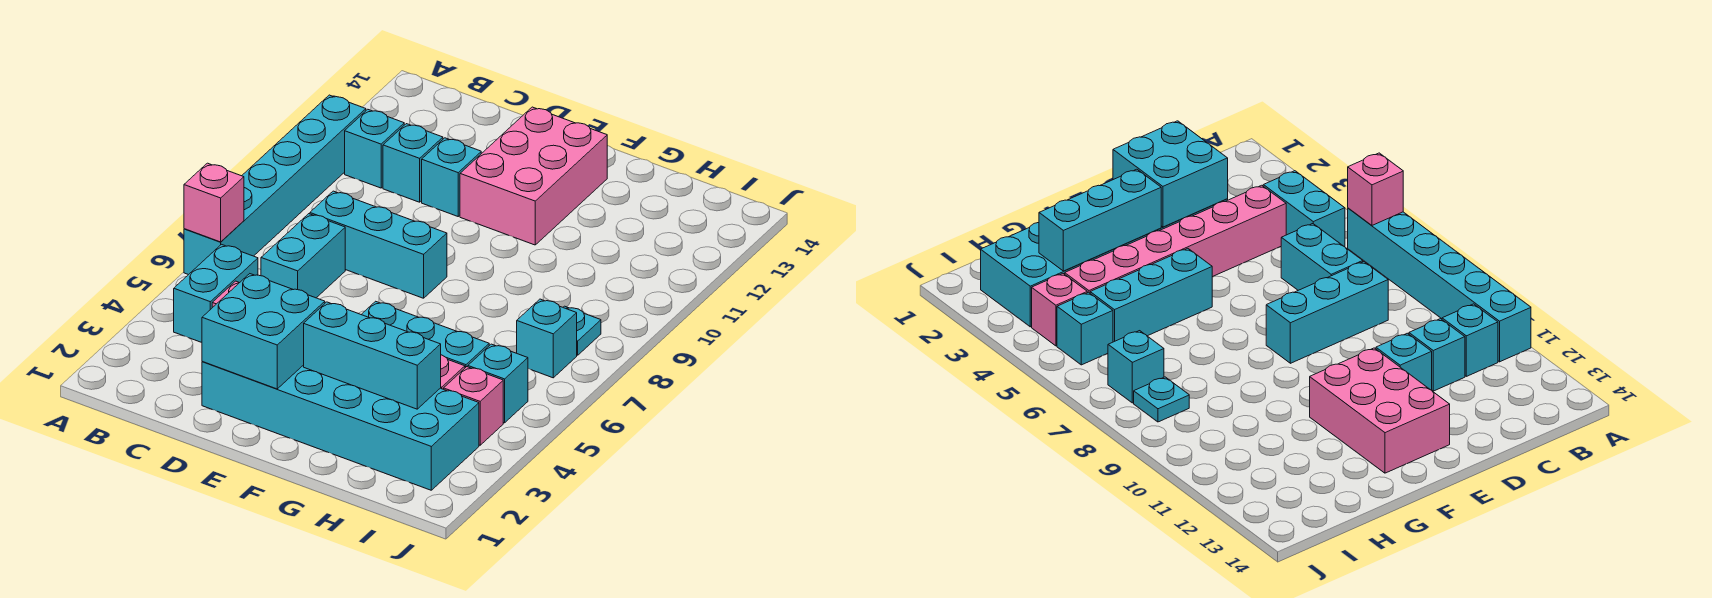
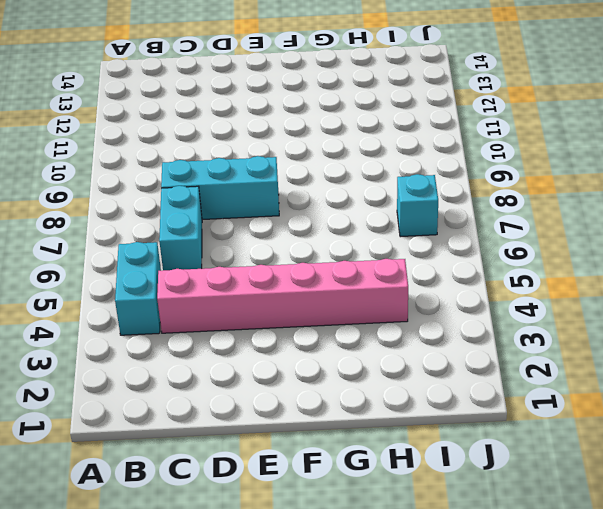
none -> cyan brick A6:A11 level 1
none -> cyan brick B11 level 1
none -> cyan brick C11 level 1

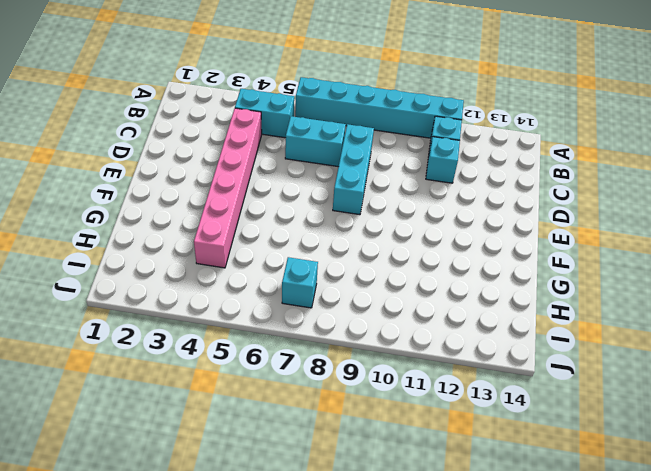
none -> cyan brick D2:I3 level 1
none -> cyan brick D11 level 1
none -> pink brick E11:F13 level 1

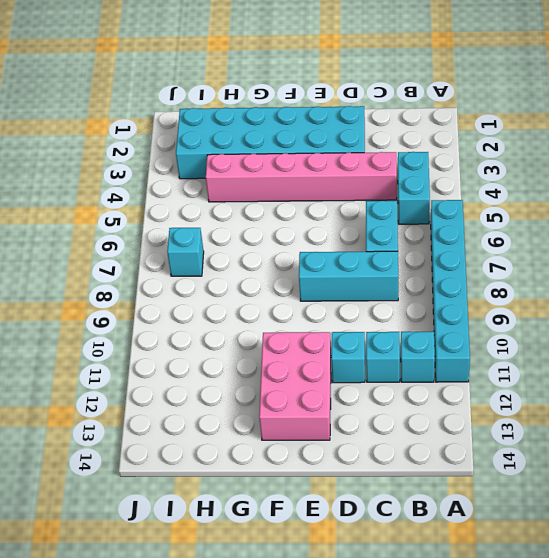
none -> cyan brick F5:H5 level 1
none -> pink brick I4 level 1
none -> cyan brick I5 level 1

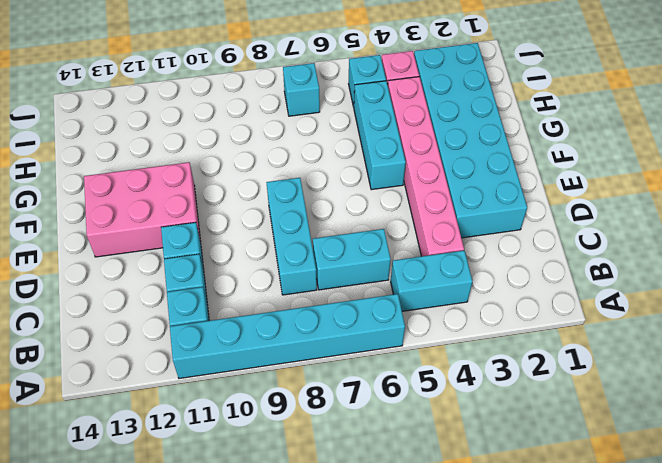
none -> cyan plate I8 level 1
none -> pink brick A6 level 2
none -> cyan brick D2:E3 level 2

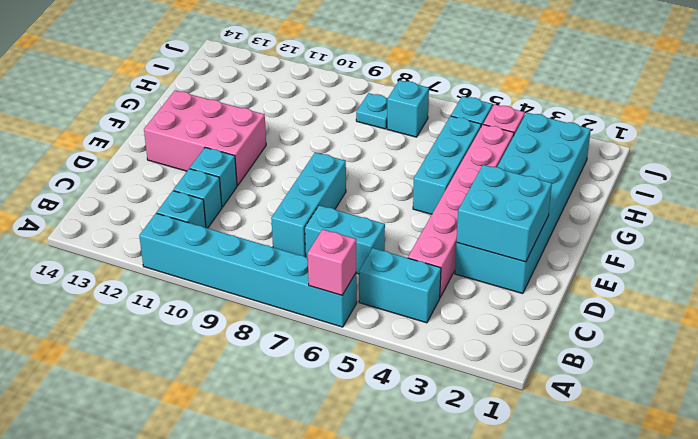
none -> cyan brick F3:H3 level 2

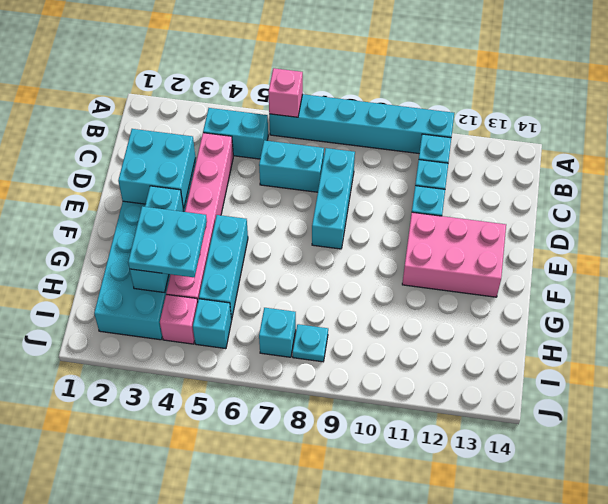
cyan plate G3:H4 level 3 -> none

